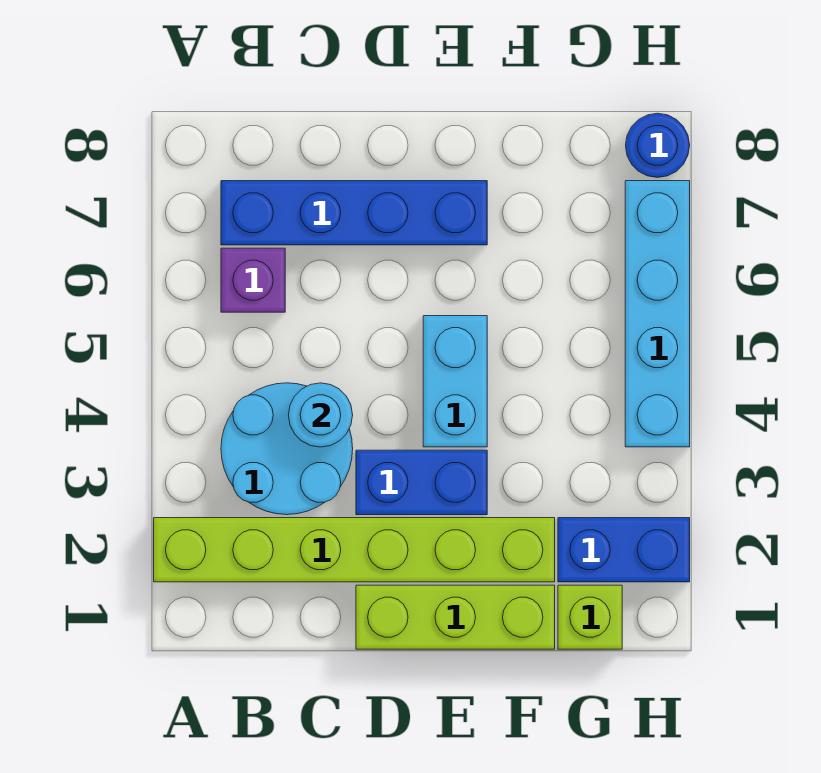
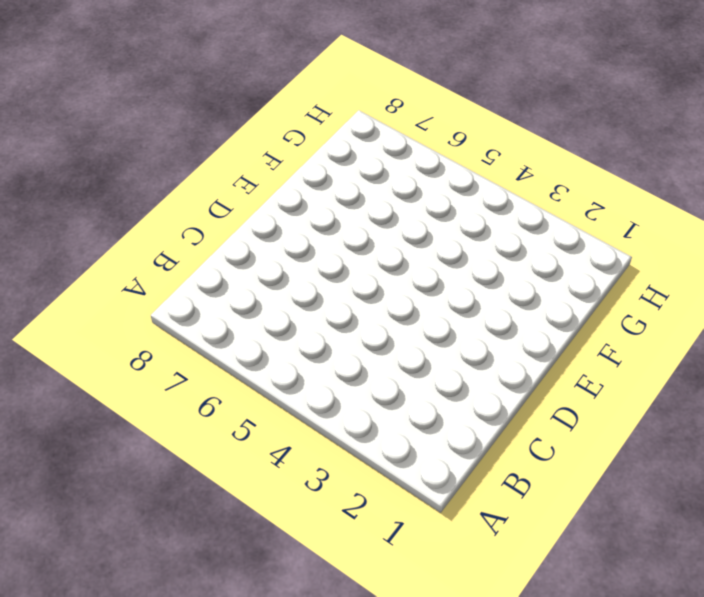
none -> lime brick A2:F2 level 1
none -> cyan round brick B3:C4 level 1
none -> purple brick B6 level 1

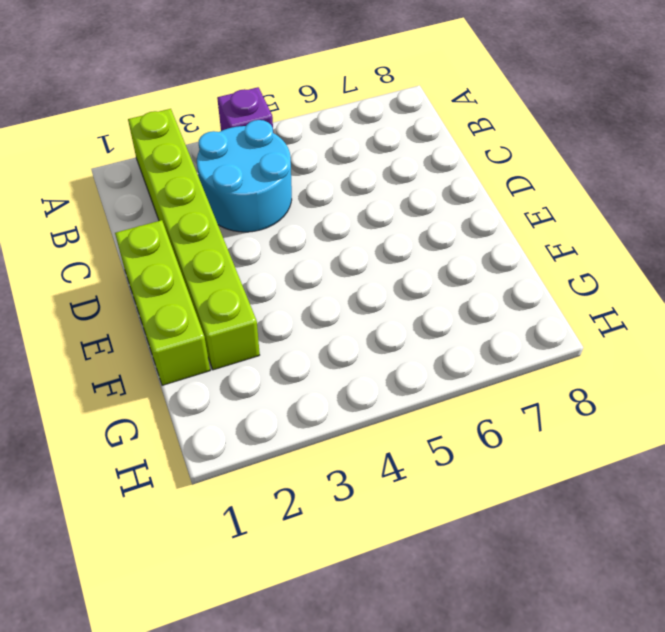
purple brick A4 level 1 -> purple brick B6 level 1
none -> blue brick B7:E7 level 1
none -> blue brick D3:E3 level 1
none -> cyan brick E4:E5 level 1

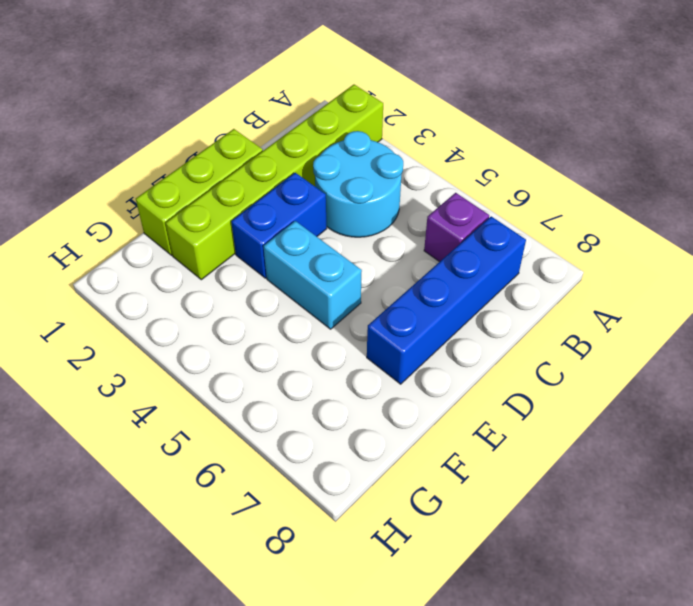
none -> lime brick G1 level 1
none -> blue brick G2:H2 level 1
none -> cyan brick H4:H7 level 1

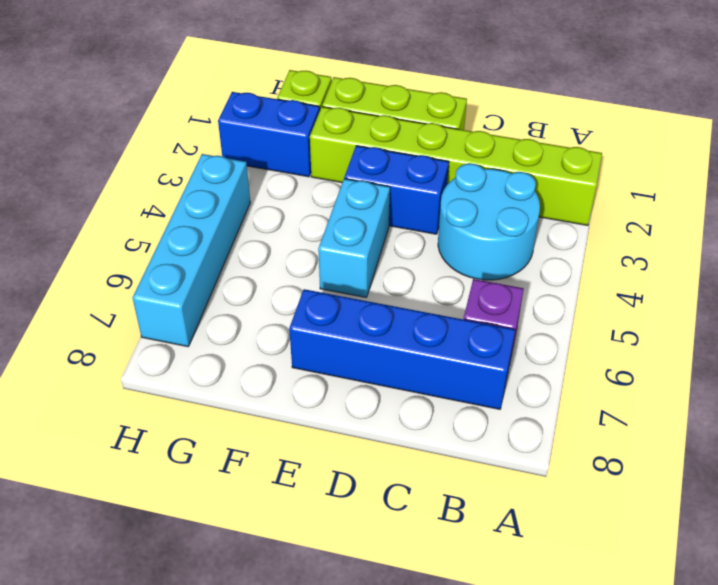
none -> blue round brick H8 level 1
none -> cyan round brick C4 level 2

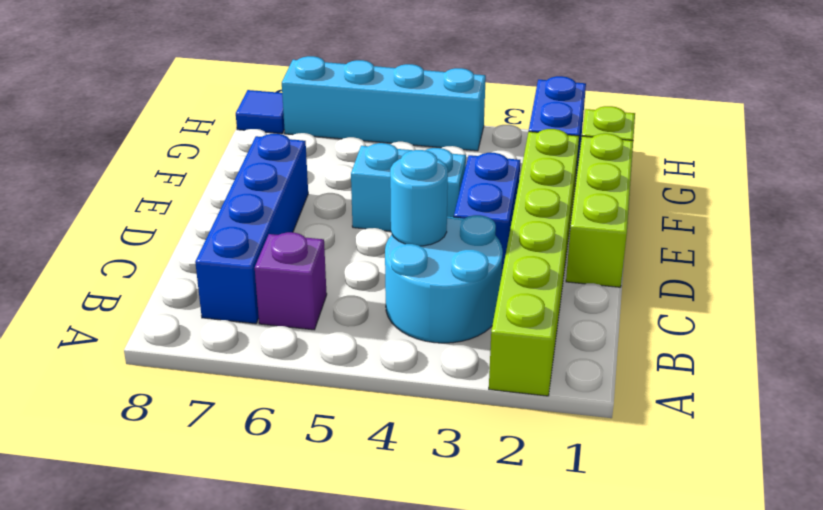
blue tile H8 level 1 -> blue round brick H8 level 1

